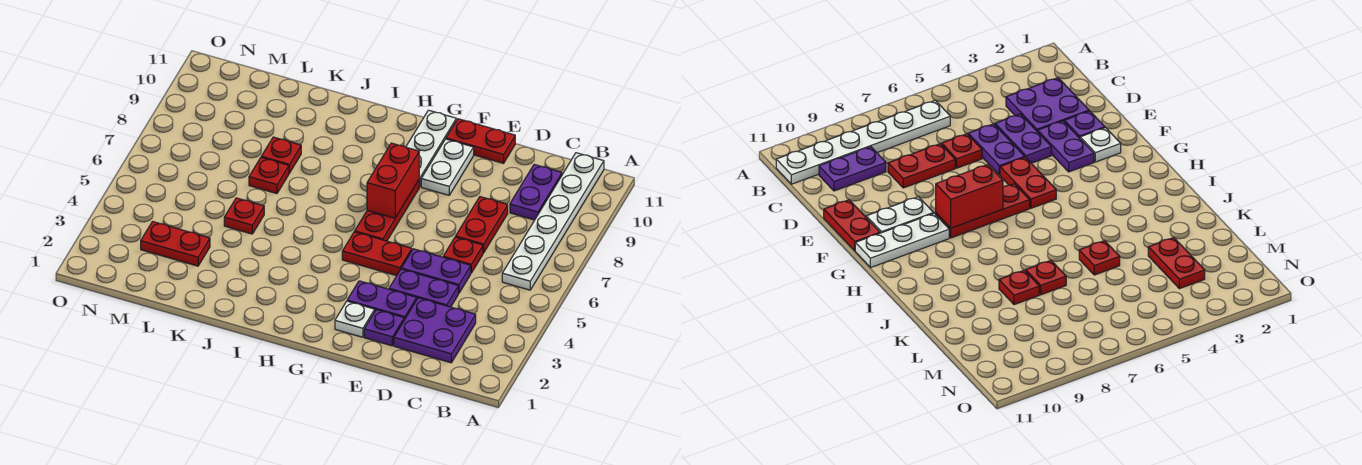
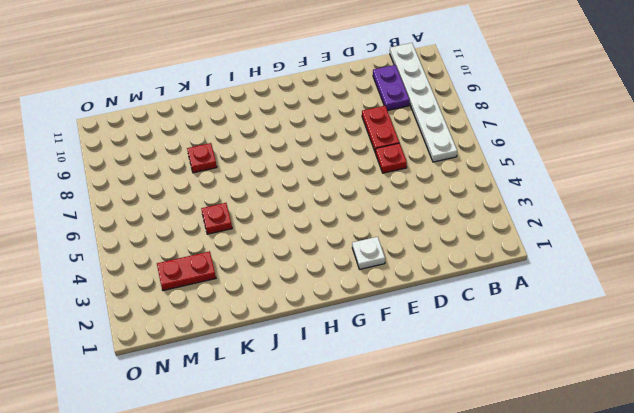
none -> purple plate C2:D3 level 1
none -> purple plate D4:E4 level 1
none -> purple plate D5:E5 level 1

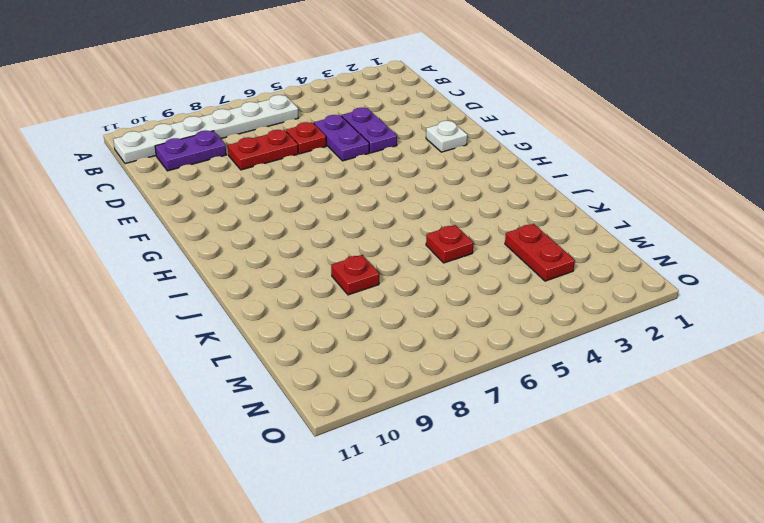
none -> purple plate C2:D3 level 1
none -> purple plate E2 level 1
none -> purple plate E3:F3 level 1

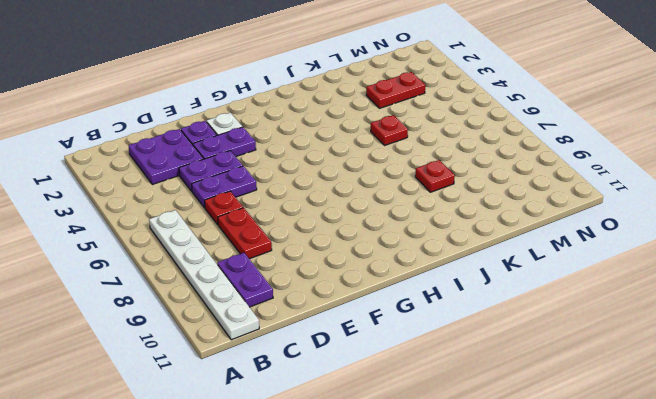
none -> red plate E11:F11 level 1
none -> red plate F5:G5 level 1
none -> white plate F9:F10 level 1

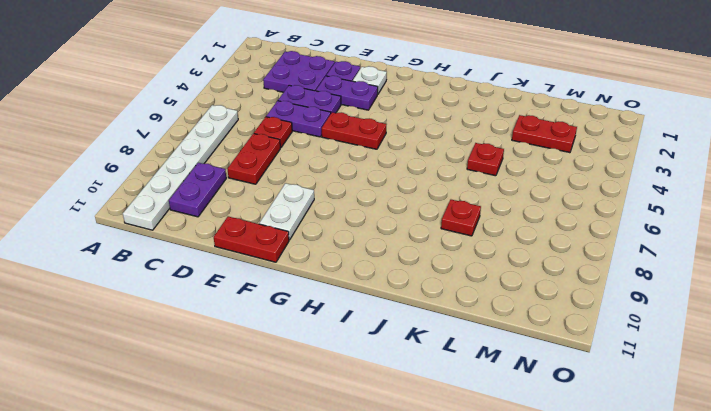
none -> red plate G6:G8 level 1
none -> white plate G9:G11 level 1
none -> red plate K7 level 1

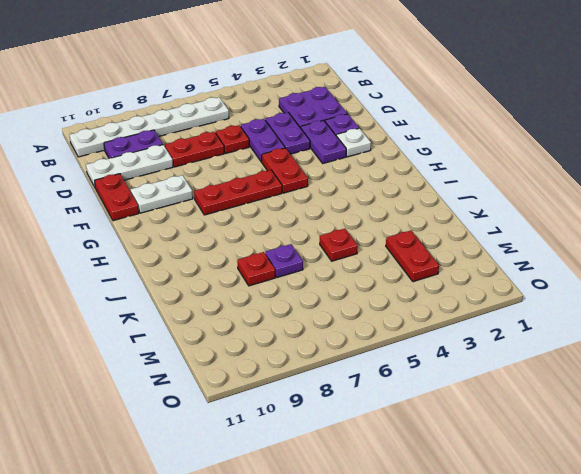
white plate D9:D11 level 1 -> white plate G9:G11 level 1
purple plate K7 level 1 -> red plate K7 level 1
none -> red brick G7:G8 level 2

